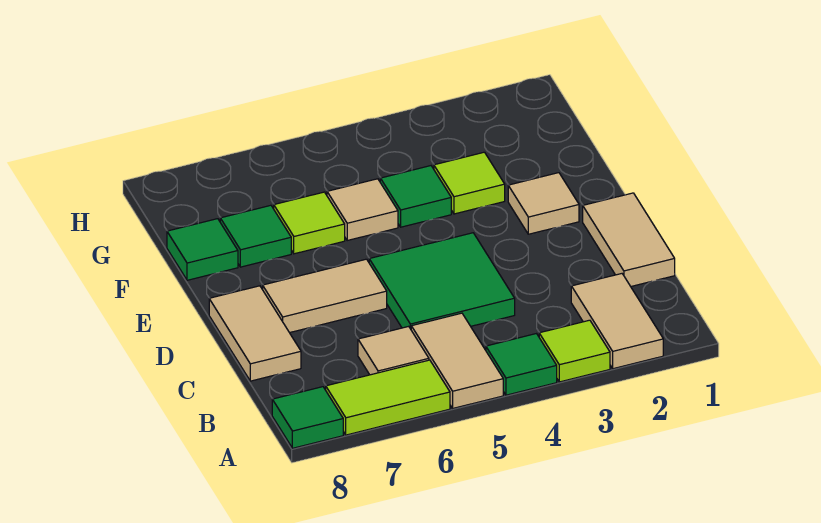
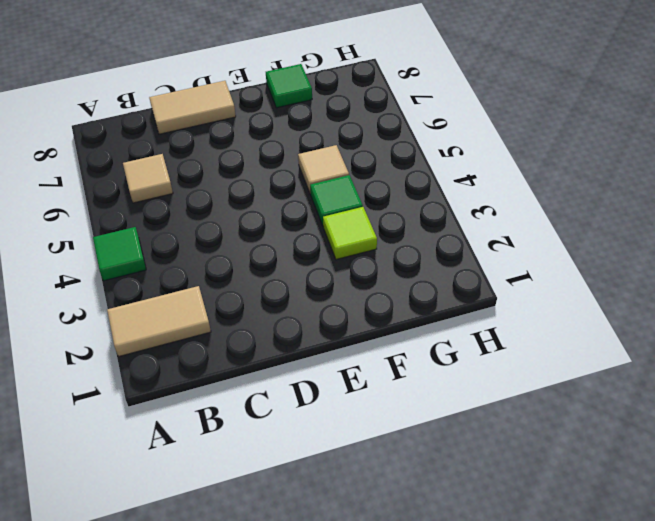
none -> lime tile A3 level 1
none -> tan tile A5:B5 level 1
none -> lime tile A6:A7 level 1

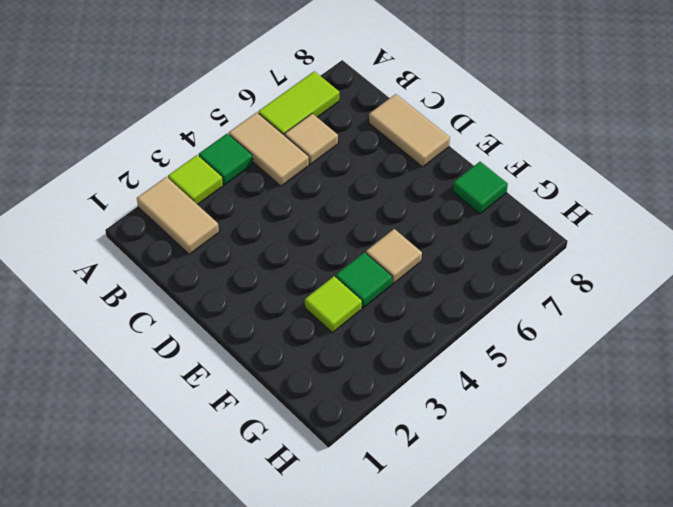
none -> green tile A8 level 1
none -> tan tile C1:D1 level 1
none -> green tile C4:D5 level 1

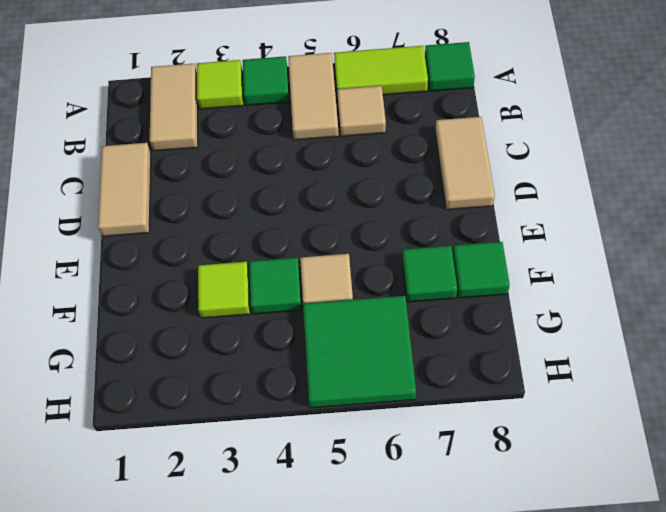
green tile G5:H6 level 1 -> green tile C4:D5 level 1
none -> tan tile D6:D7 level 1
none -> tan tile E2 level 1
none -> lime tile F6 level 1

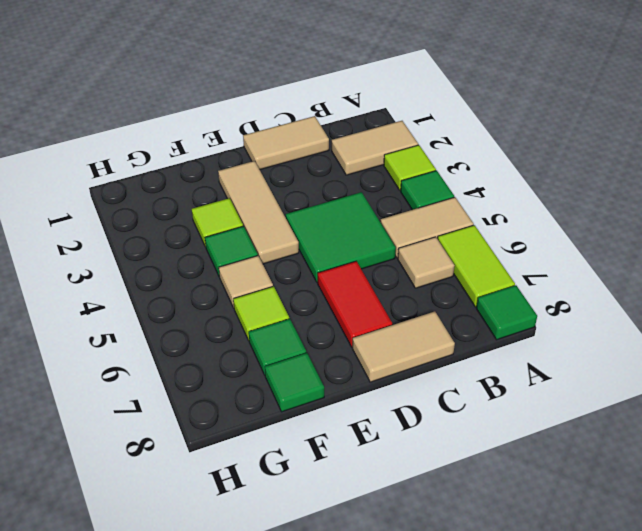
red tile D6:D7 level 1 -> tan tile D6:D7 level 1
tan tile E2:E4 level 1 -> tan tile E2 level 1

